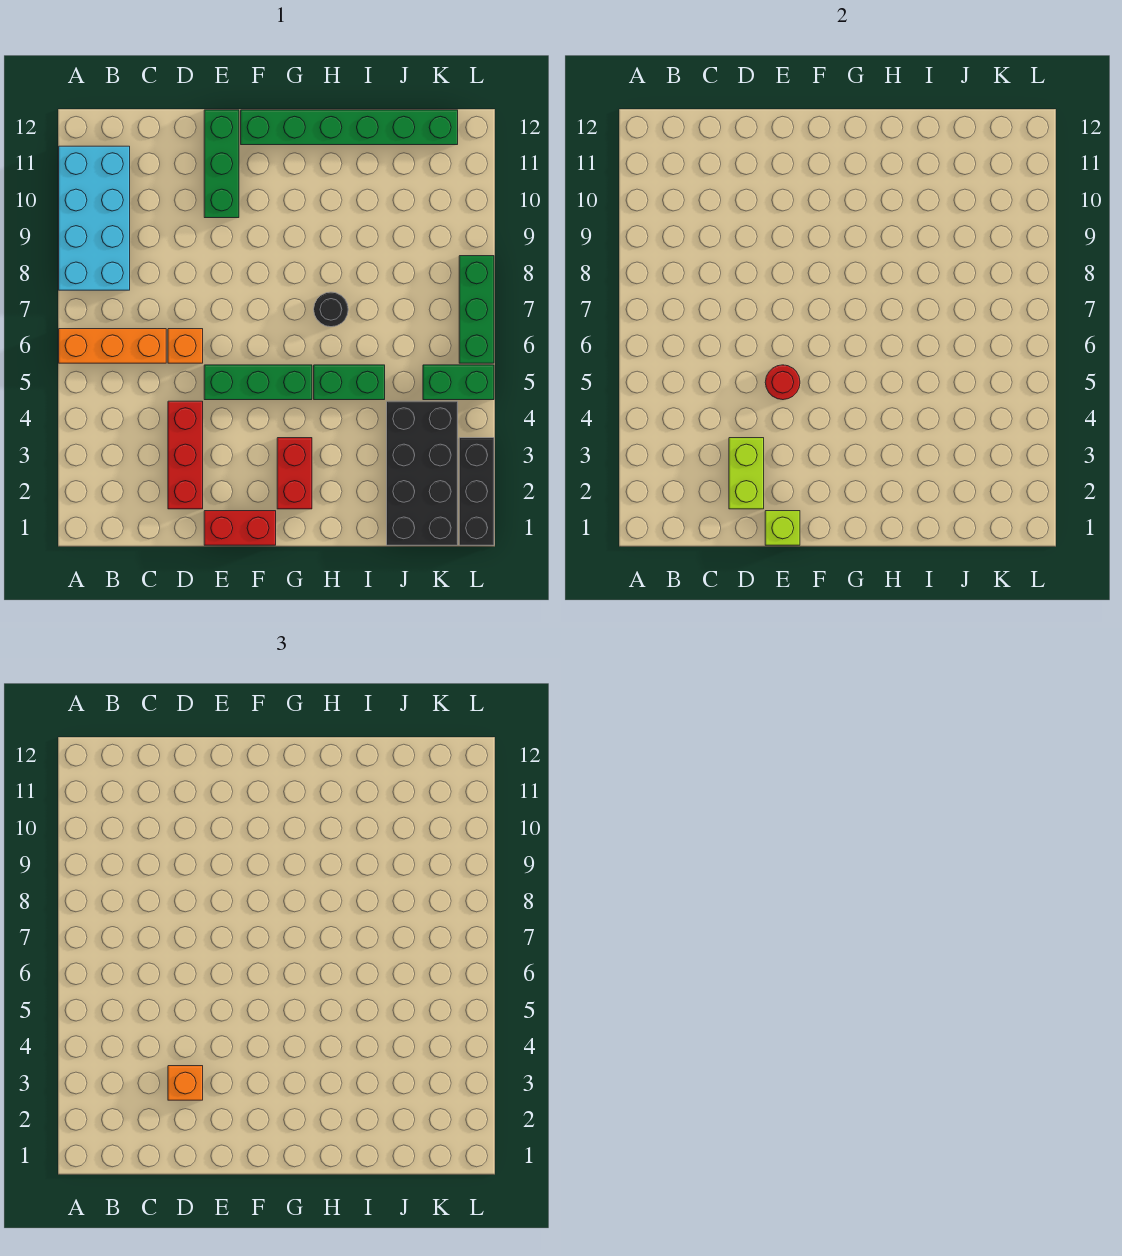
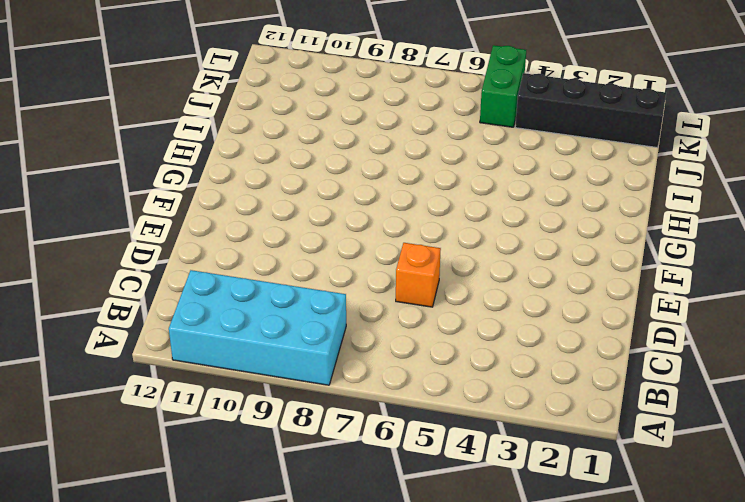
black brick K1:K4 level 1 -> black brick J1:K4 level 1
none -> orange brick A6:C6 level 1
none -> red brick D2:D4 level 1
none -> red brick E1:F1 level 1

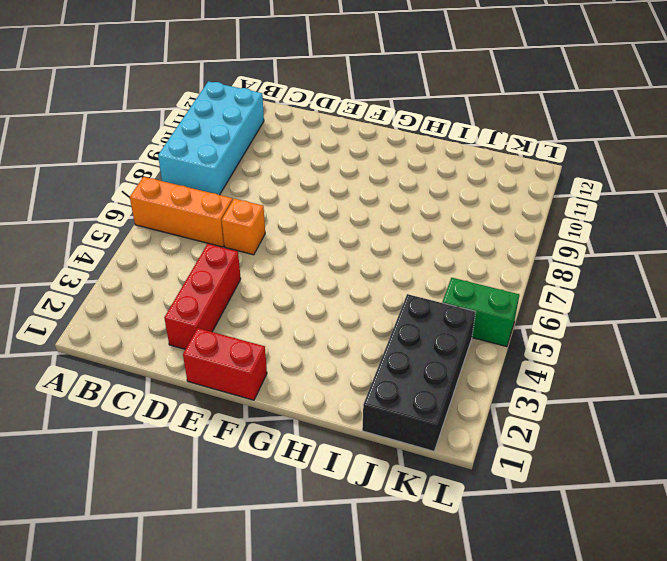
none -> green brick E5:G5 level 1
none -> green brick E10:E12 level 1
none -> green brick F12:K12 level 1

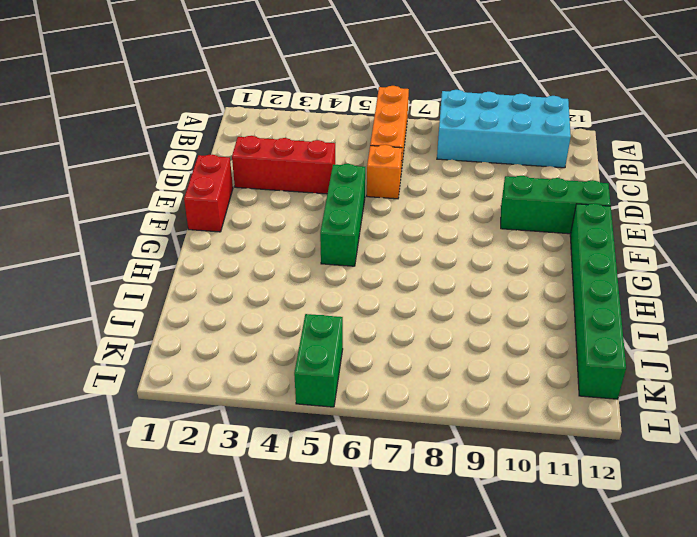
none -> red brick G2:G3 level 1
none -> green brick H5:I5 level 1
none -> black round brick H7 level 1

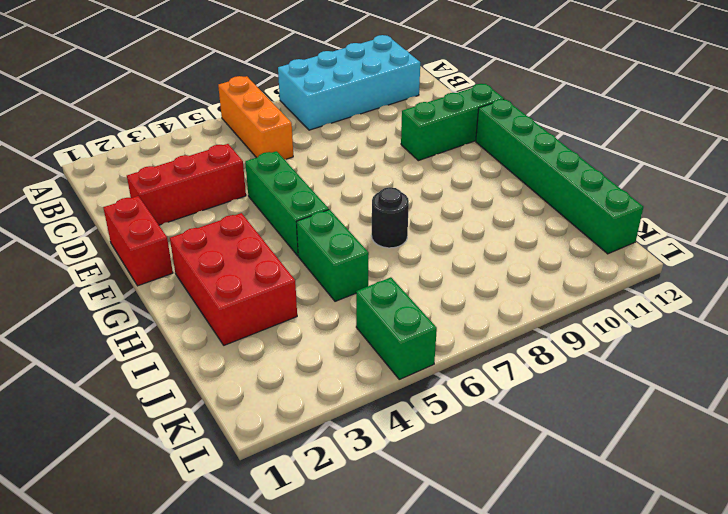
red brick G2:I3 level 1 -> red brick G2:G3 level 1
none -> orange brick D6 level 1
none -> black brick J1:K4 level 1
none -> black brick L1:L3 level 1

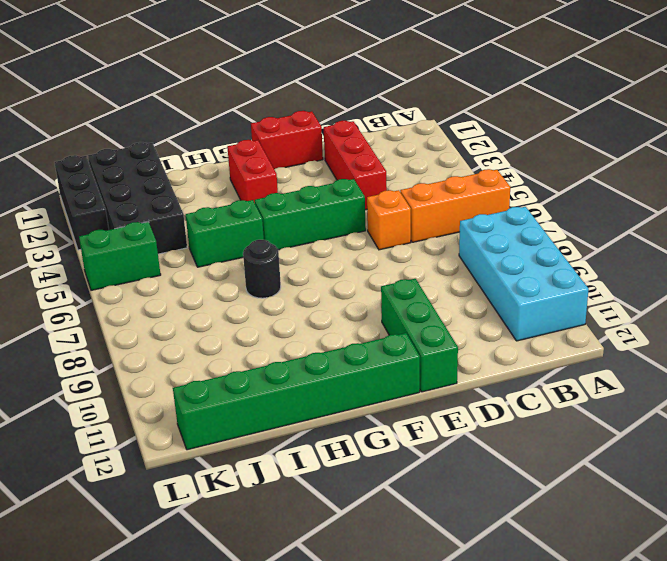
none -> green brick L6:L8 level 1
none -> lime brick D2:D3 level 2
none -> lime brick E1 level 2

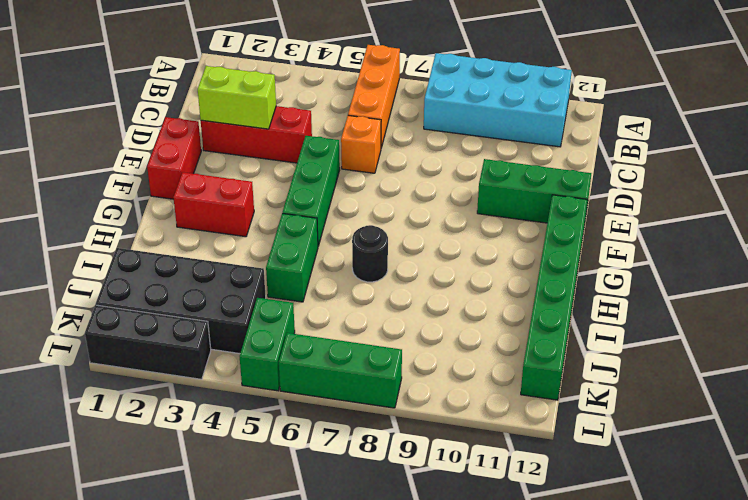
none -> lime brick E1 level 2
none -> red round brick E5 level 2
none -> orange brick D3 level 3

